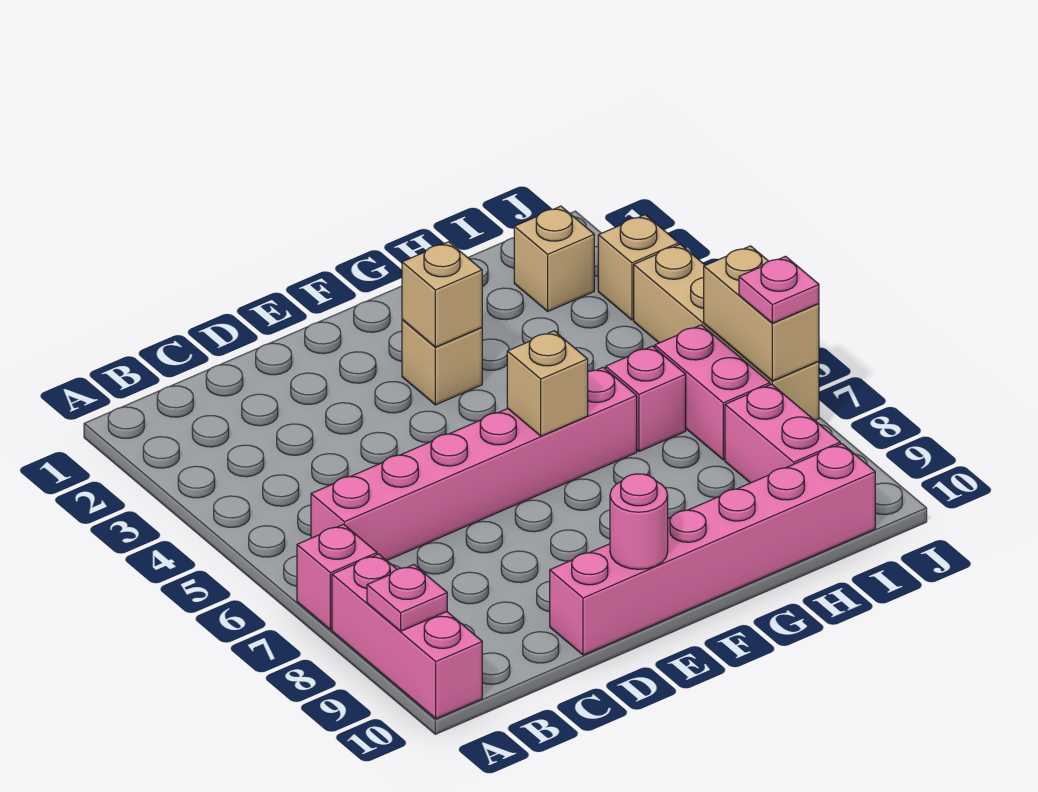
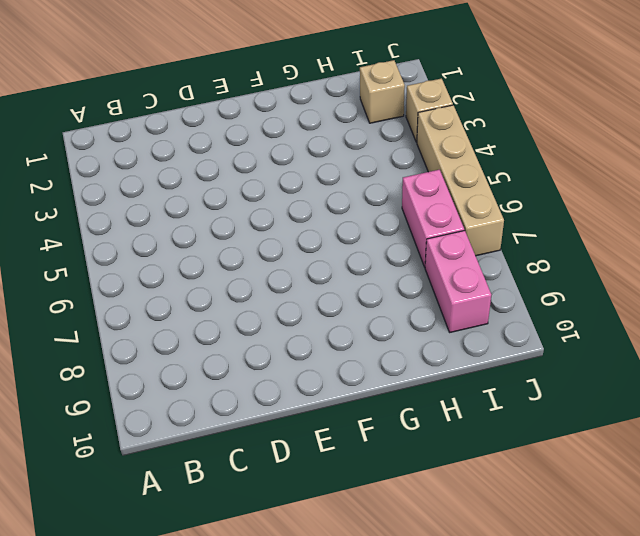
none -> pink brick A7 level 1
none -> pink brick A8:A10 level 1
none -> pink brick B6:G6 level 1

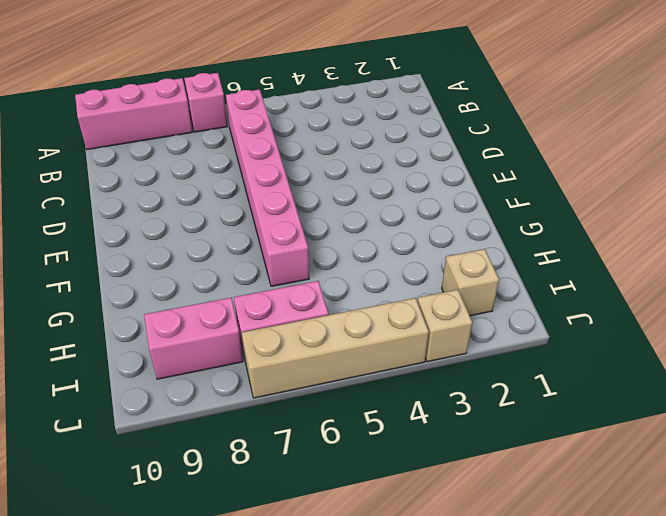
none -> pink brick D10:I10 level 1
none -> tan brick F3 level 1
none -> pink brick H6 level 1

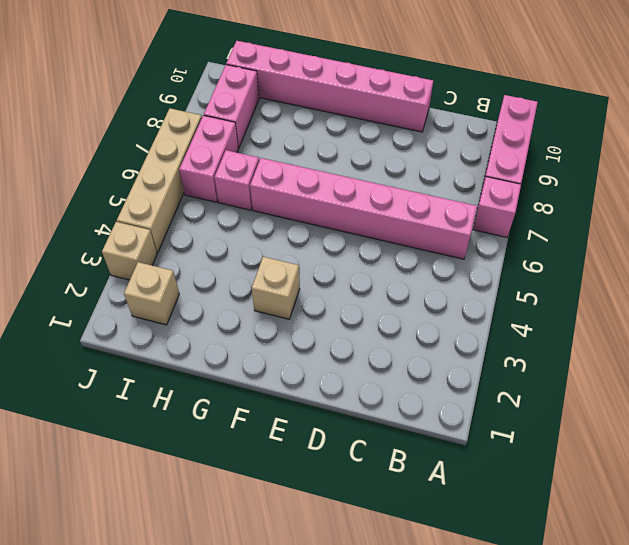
none -> pink plate A9 level 2
none -> pink round brick E10 level 2
none -> tan brick F3 level 2

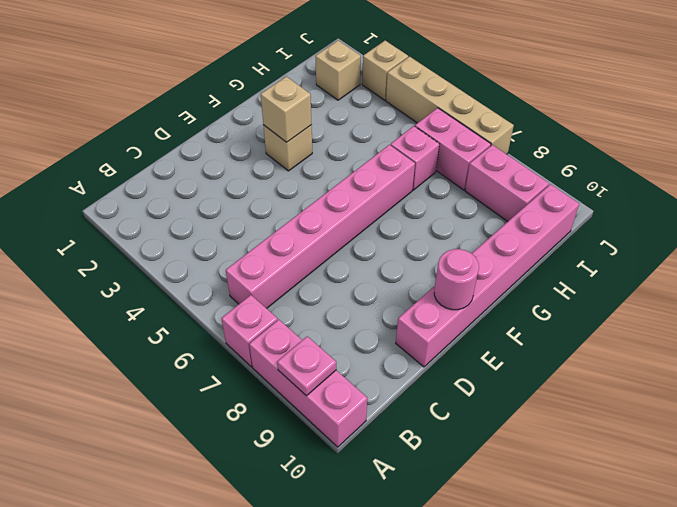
none -> tan brick F6 level 2
none -> tan brick J6:J7 level 2
none -> pink plate J7 level 3

